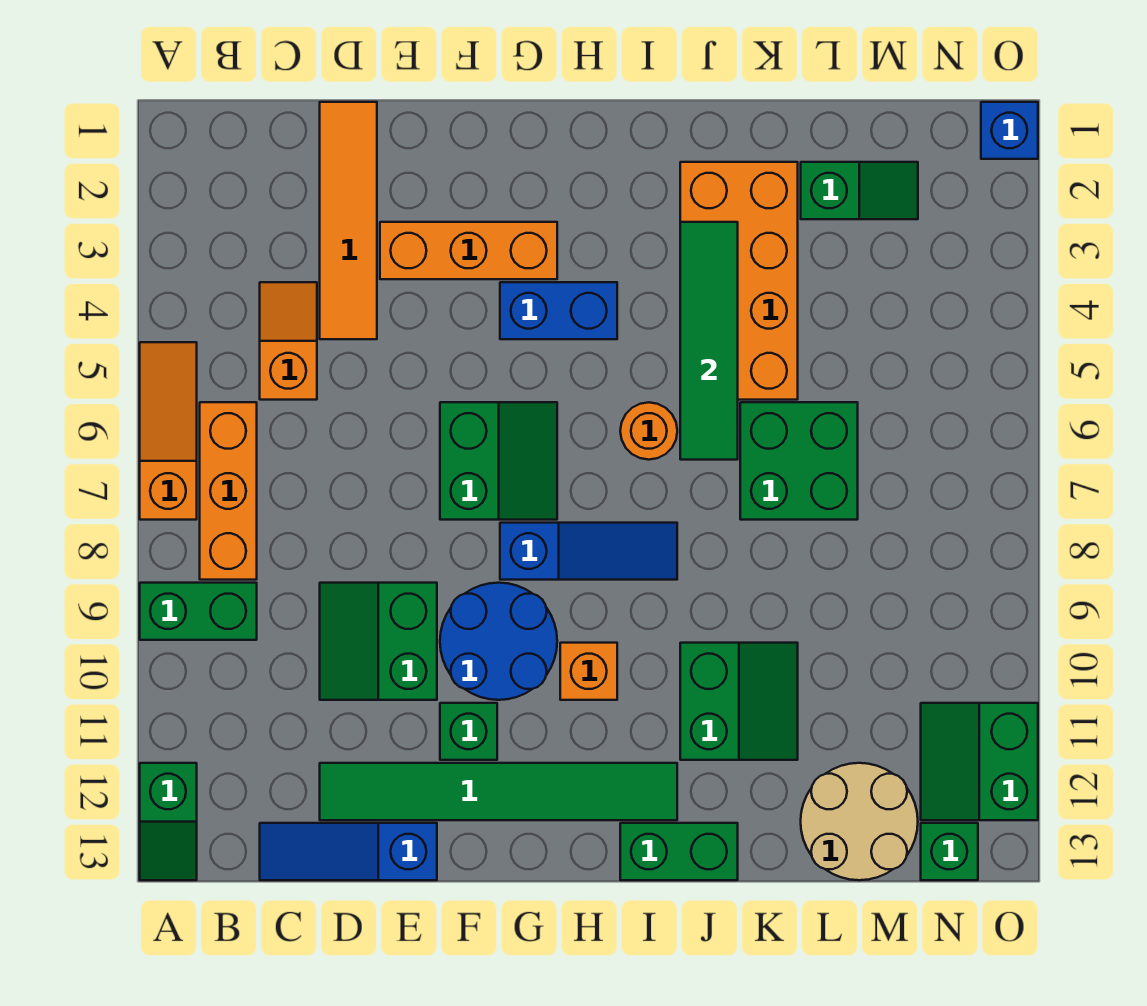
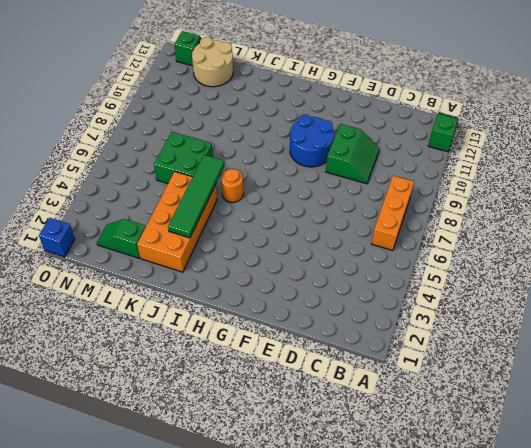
none -> orange slope A5:A7 level 1 top 7
none -> green brick A9:B9 level 1
none -> orange slope C4:C5 level 1 top 5

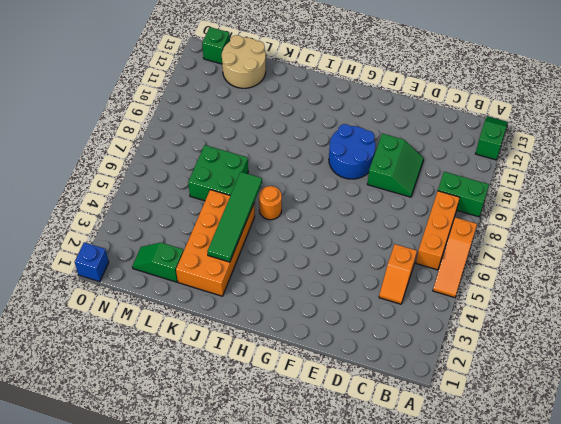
none -> blue slope C13:E13 level 1 top E
none -> orange tile D1:D4 level 1
none -> green tile D12:I12 level 1

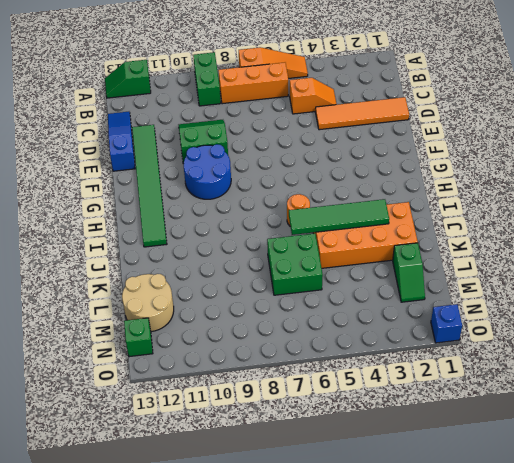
none -> orange brick E3:G3 level 1
none -> green slope F6:G7 level 1 top F
none -> green brick F11 level 1

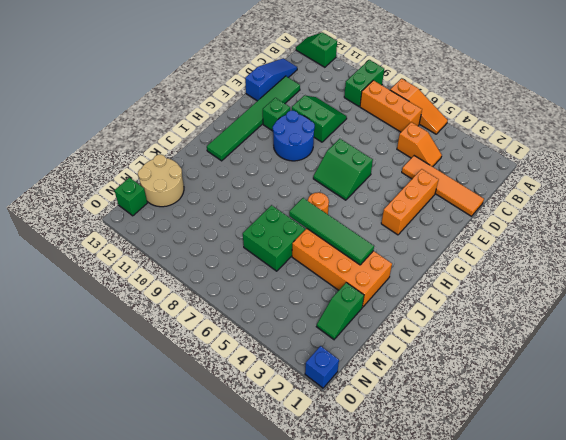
none -> blue brick G4:H4 level 1
none -> blue slope G8:I8 level 1 top G
none -> orange brick H10 level 1

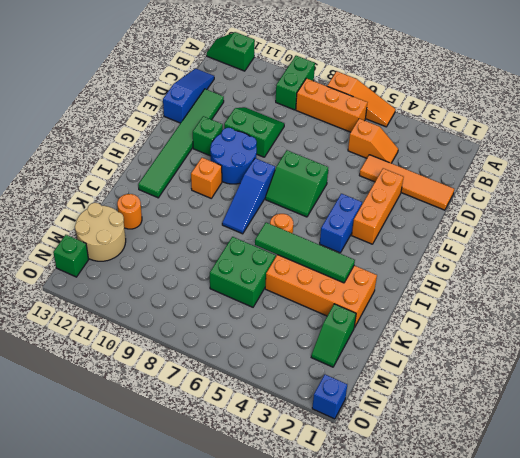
orange round brick K12 level 1 -> none
none -> green brick I13:J13 level 1
none -> green slope J10:K11 level 1 top J
none -> green slope N11:O12 level 1 top O

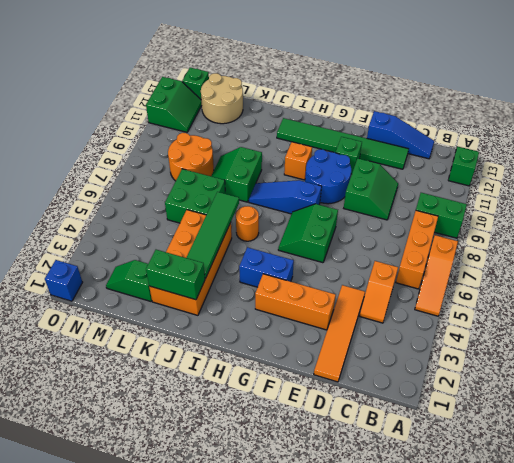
green brick J2:K2 level 2 -> green brick I13:J13 level 1
green slope J8:K9 level 1 top J -> green slope J10:K11 level 1 top J
orange round brick L8:M9 level 1 -> none

